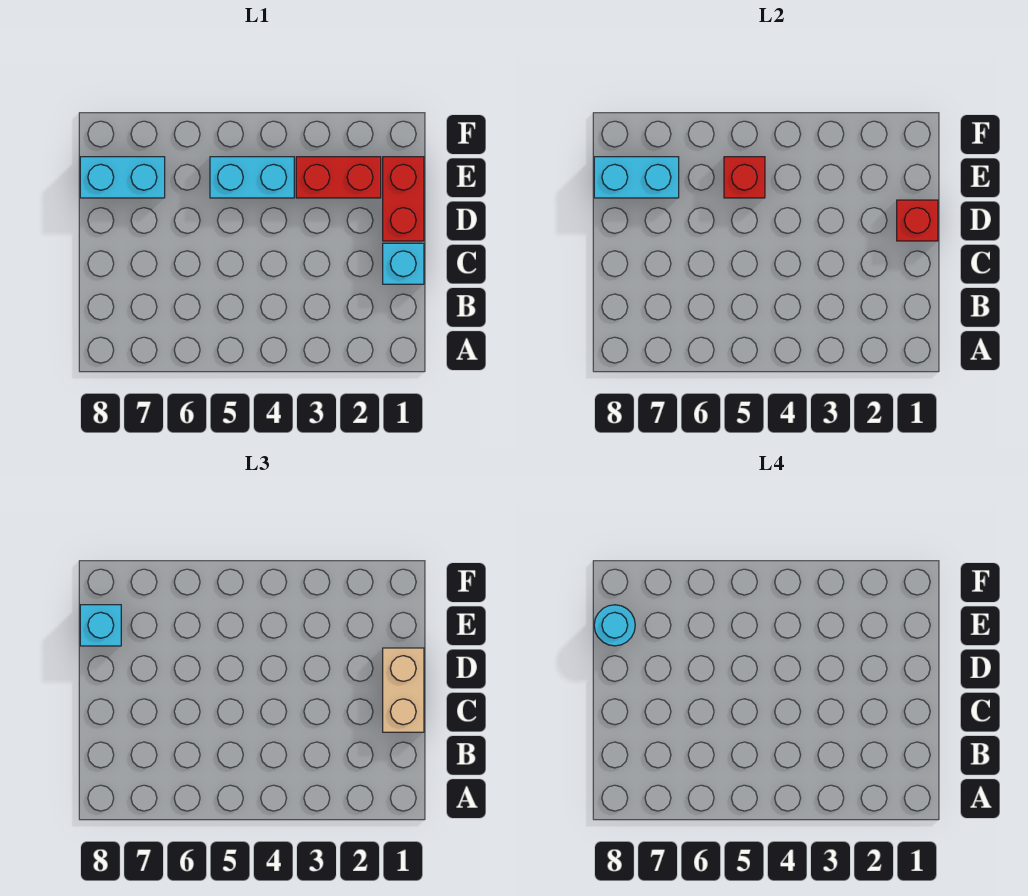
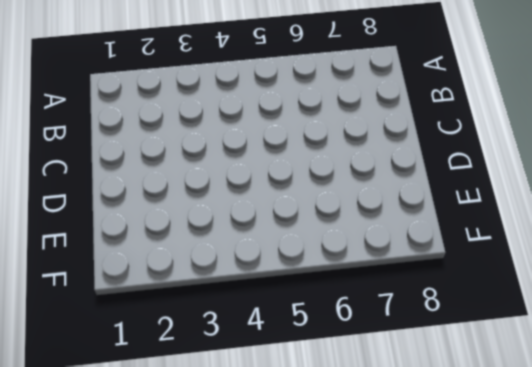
none -> cyan brick C1 level 1
none -> red brick D1:E1 level 1

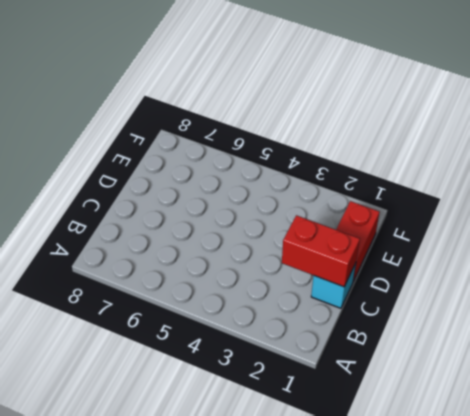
red brick C1:C2 level 2 -> red brick E2:E3 level 1
none -> cyan brick E4:E5 level 1
none -> cyan brick E7:E8 level 1

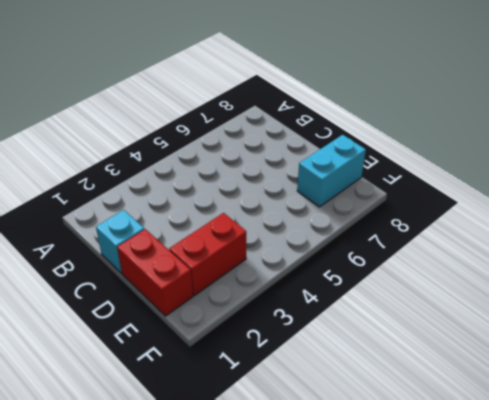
none -> cyan brick E4:E5 level 1
none -> red brick D1 level 2

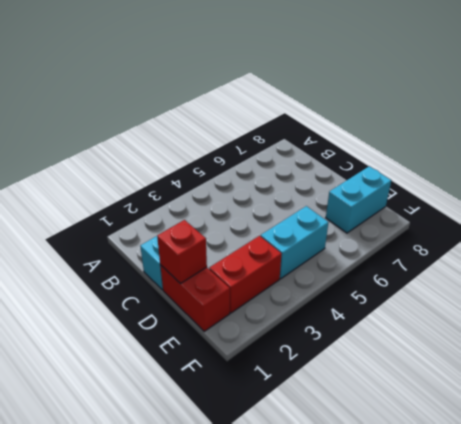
none -> red brick E5 level 2
none -> cyan brick E7:E8 level 2

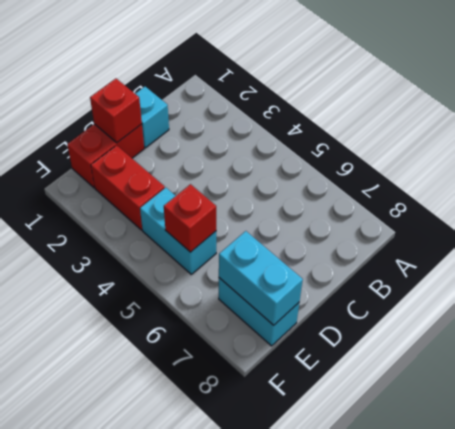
none -> tan brick C1:D1 level 3
none -> cyan brick E8 level 3

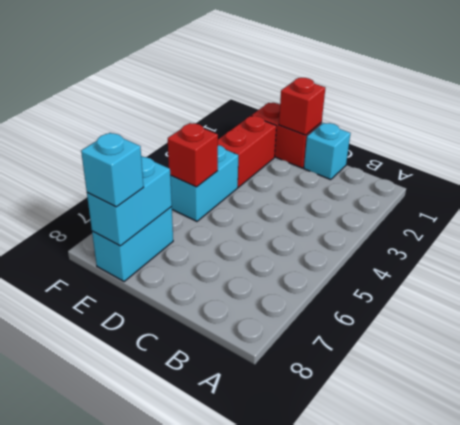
none -> tan brick C1:D1 level 3
none -> cyan round brick E8 level 4

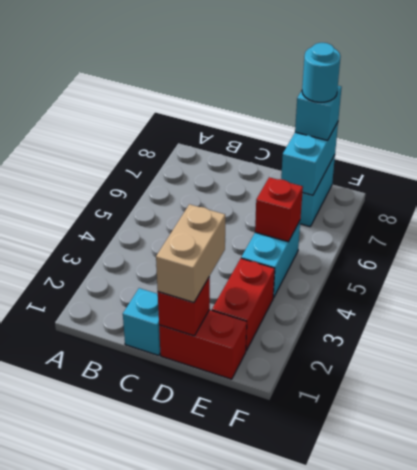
tan brick D1:D2 level 3 -> tan brick C1:D1 level 3

